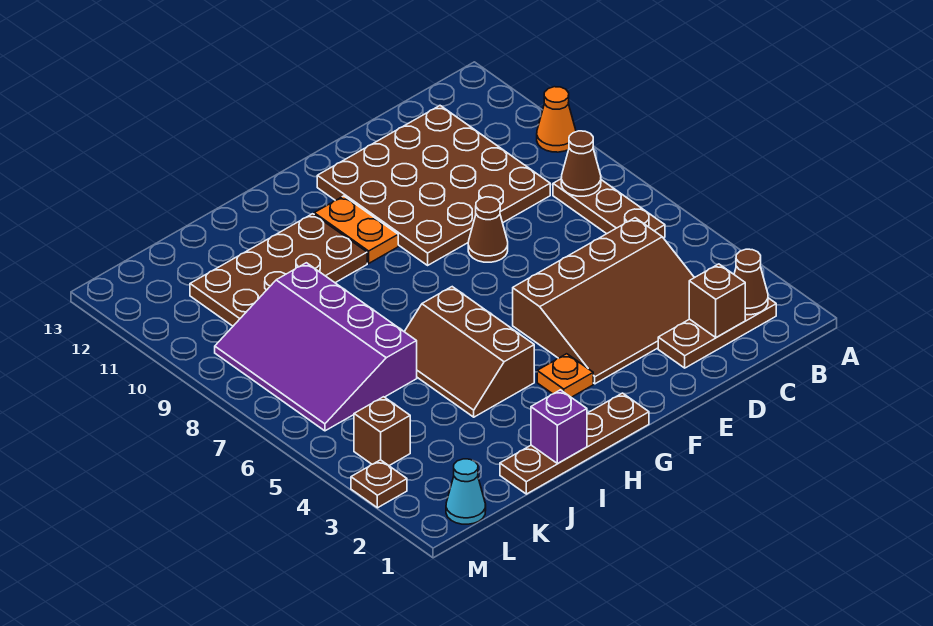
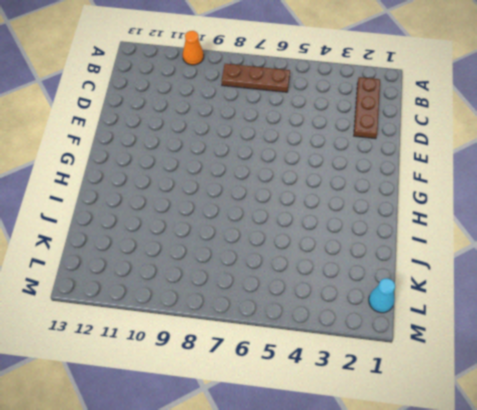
none -> brown slope C3:F5 level 1 top 5
none -> brown plate C9:F12 level 1
none -> brown cone E8 level 1

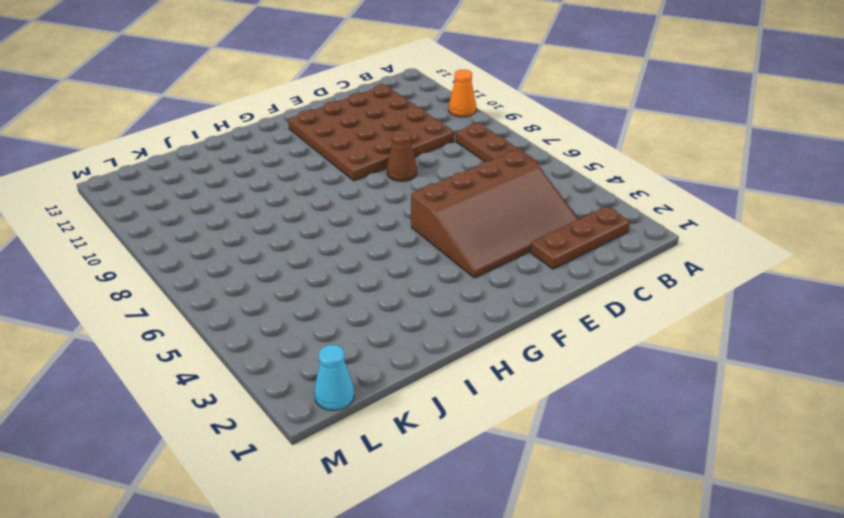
none -> brown plate G1:J1 level 1
none -> orange plate G3 level 1
none -> orange plate G10:G11 level 1

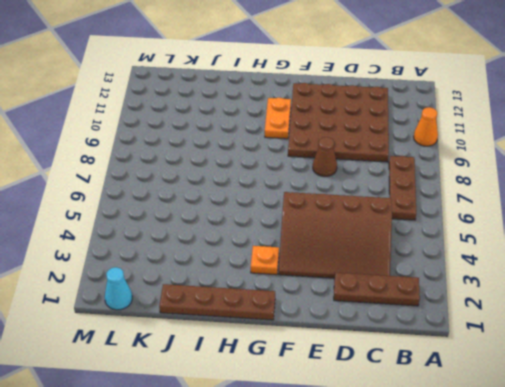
none -> brown slope H4:I6 level 1 top H
none -> brown plate H10:K11 level 1
none -> purple slope J6:L9 level 1 top J

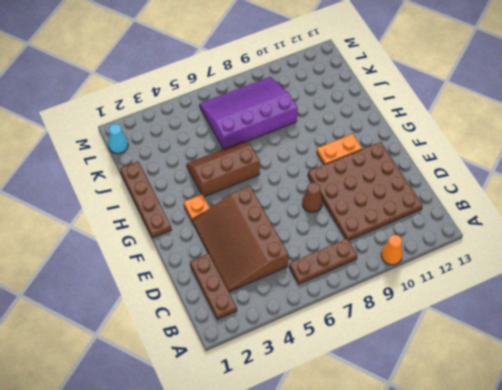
none -> brown plate H10:K11 level 1
none -> brown brick L4 level 1
none -> brown plate M3 level 1

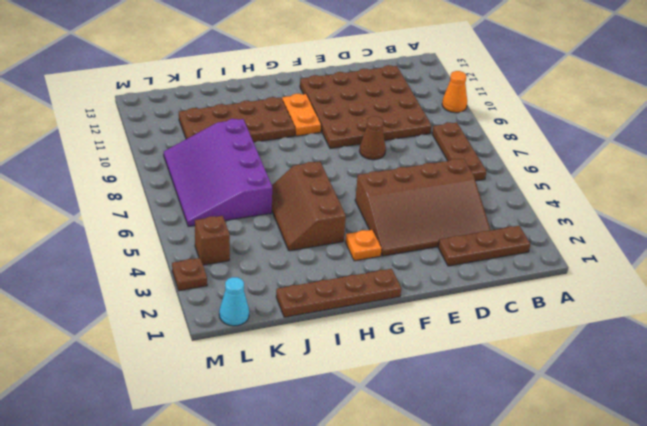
none -> brown cone B2 level 2
none -> brown cone B8 level 2
none -> brown brick C2 level 2

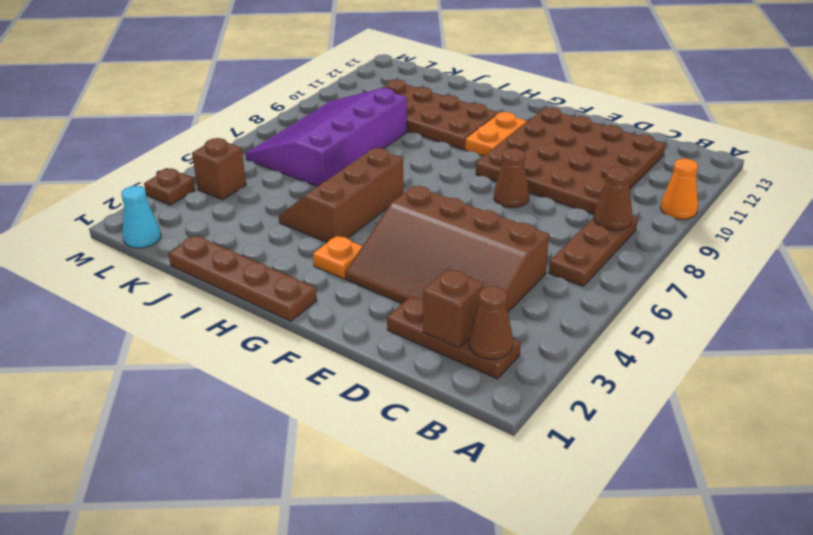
none -> purple brick I1 level 2

